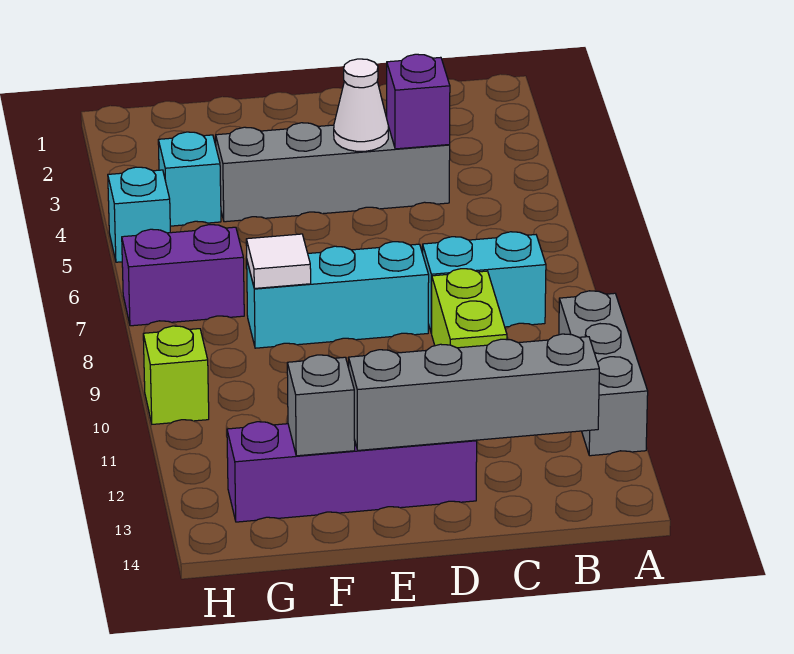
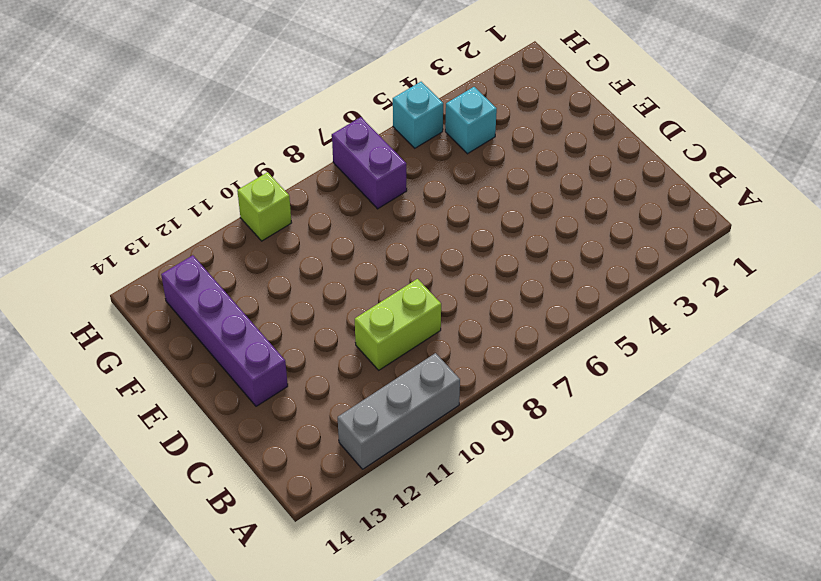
none -> cyan brick B8:C8 level 1
none -> grey brick C4:F4 level 1
none -> cyan brick D8:F8 level 1

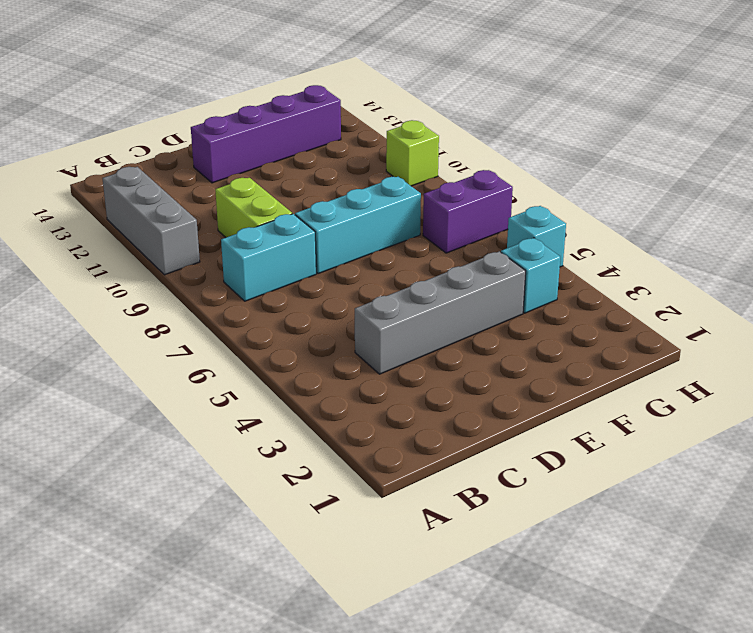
none -> grey brick B13:E13 level 2
none -> purple brick C4 level 2
none -> white cone D4 level 2

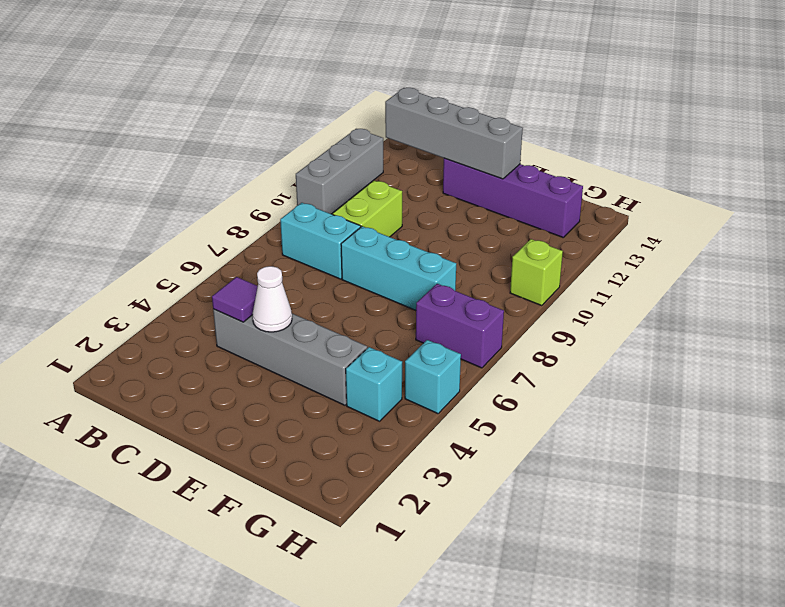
purple tile C4 level 2 -> purple brick C4 level 2
none -> white tile F8 level 2
none -> grey brick F13 level 2

